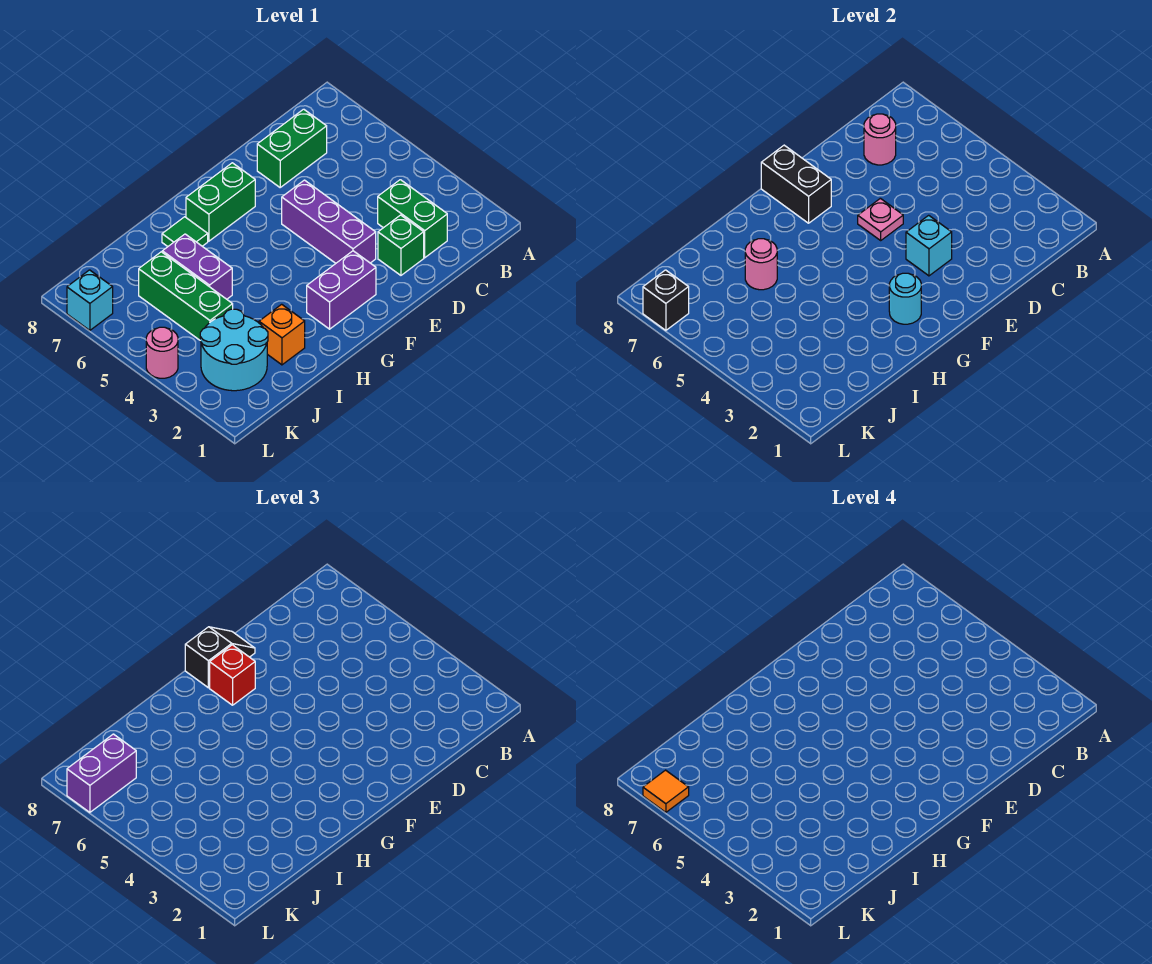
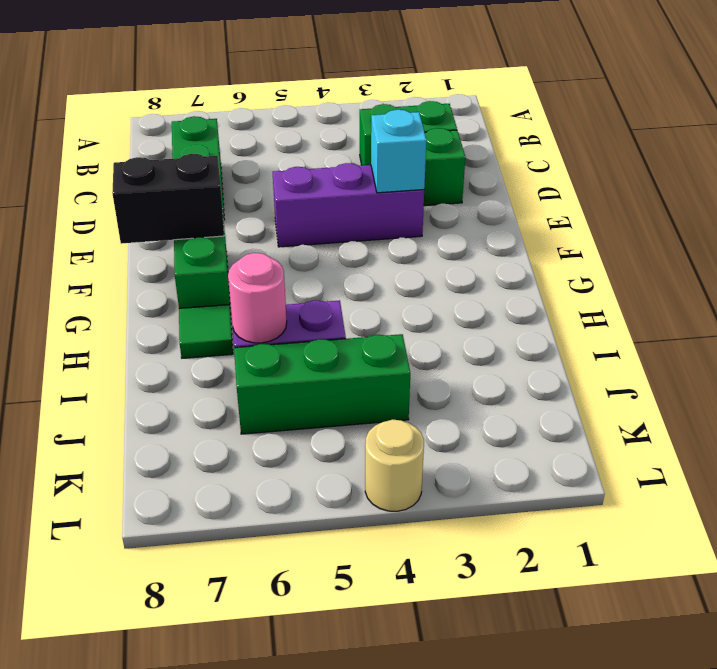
tan round brick L4 level 1 -> pink round brick L4 level 1
none -> purple brick F2:G2 level 1
none -> orange brick I2 level 1
none -> cyan round brick J2:K3 level 1

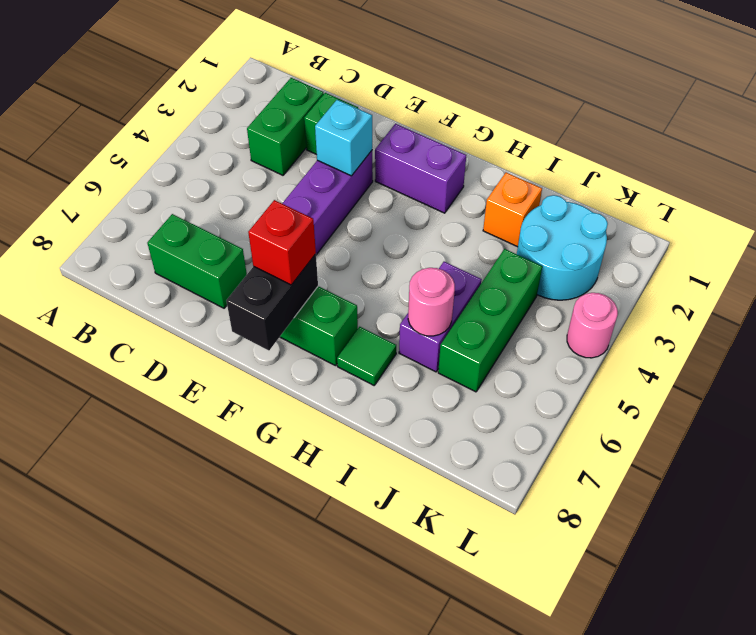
none -> cyan brick L7 level 1
none -> pink round brick C7 level 2
none -> pink plate E5 level 2

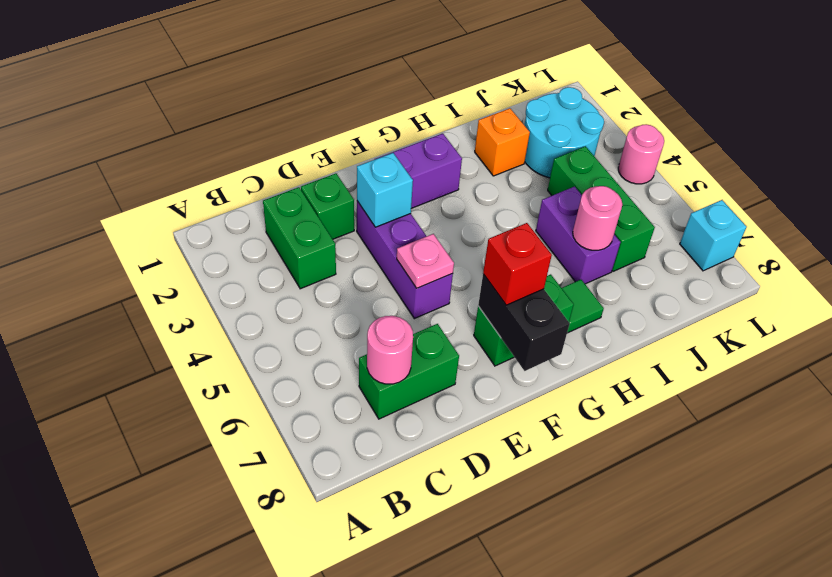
none -> cyan round brick G2 level 2
none -> black brick L7 level 2
none -> black slope E8:F8 level 3 top F

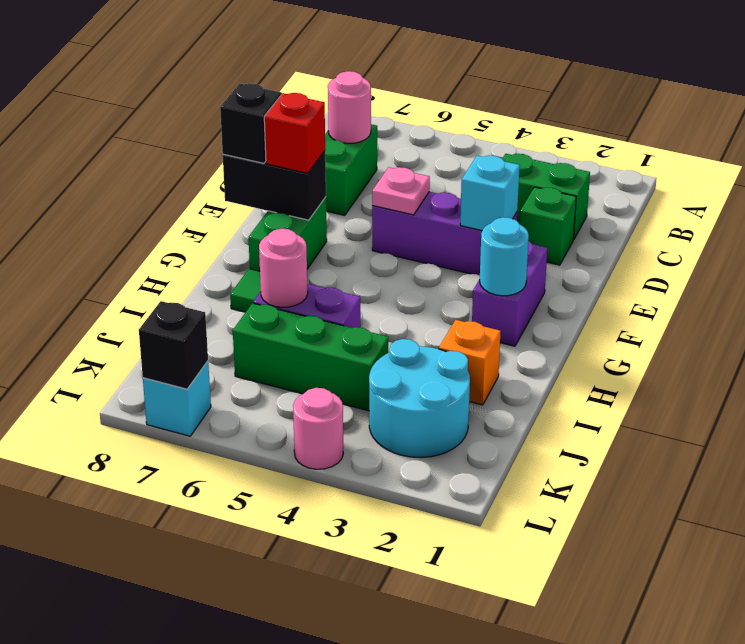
none -> purple brick K7:L7 level 3
none -> orange tile L7 level 4

